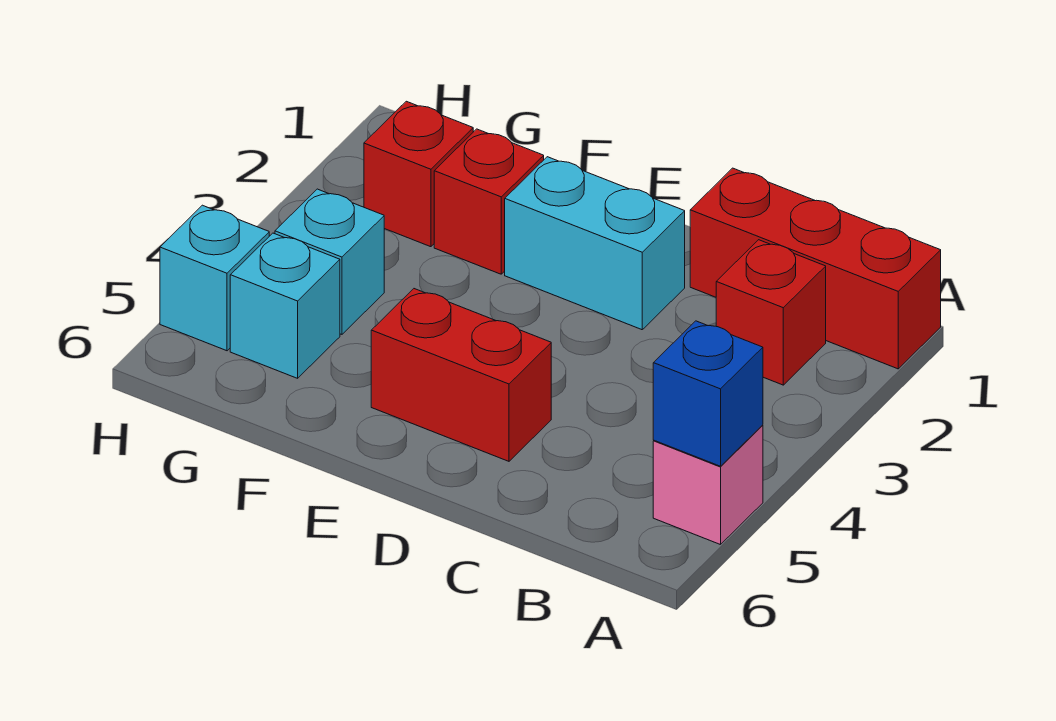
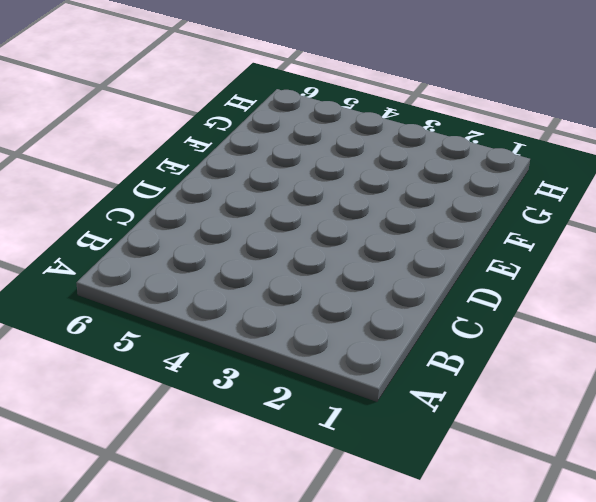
none -> red brick A1:C1 level 1
none -> pink brick A5 level 1

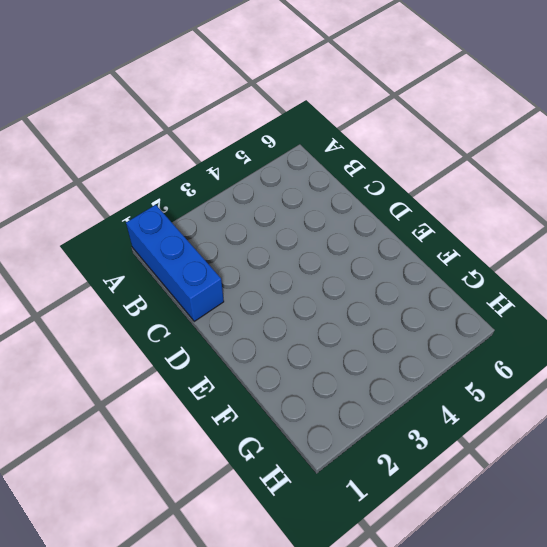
blue brick A1:C1 level 1 -> red brick A1:C1 level 1
none -> pink brick A5 level 1
none -> red brick B2 level 1

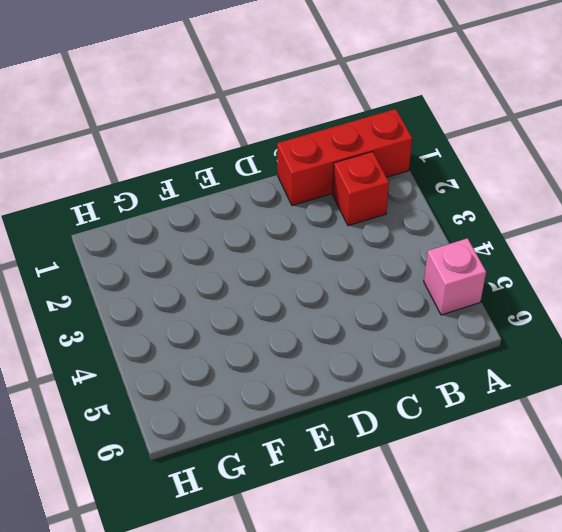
none -> cyan brick D2:E2 level 1
none -> red brick D5:E5 level 1

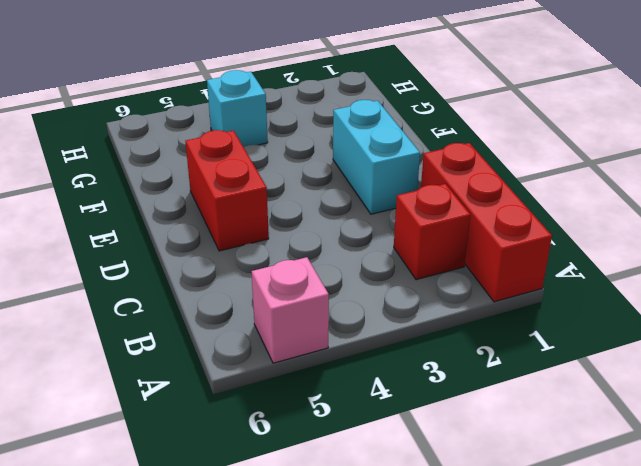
none -> red brick F2 level 1
none -> red brick G2 level 1

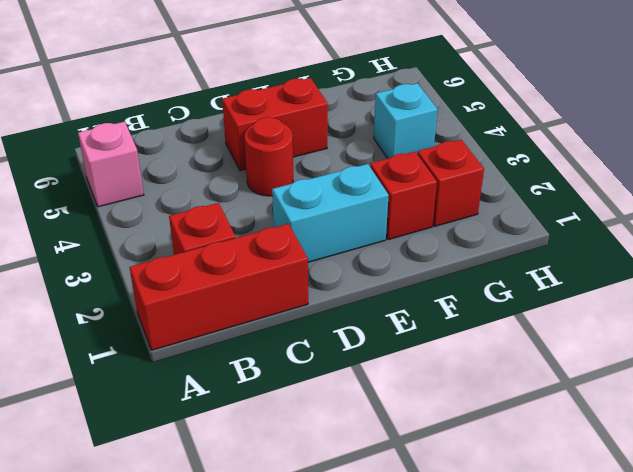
red round brick D4 level 1 -> none
none -> cyan brick G5 level 1
none -> cyan brick H5 level 1

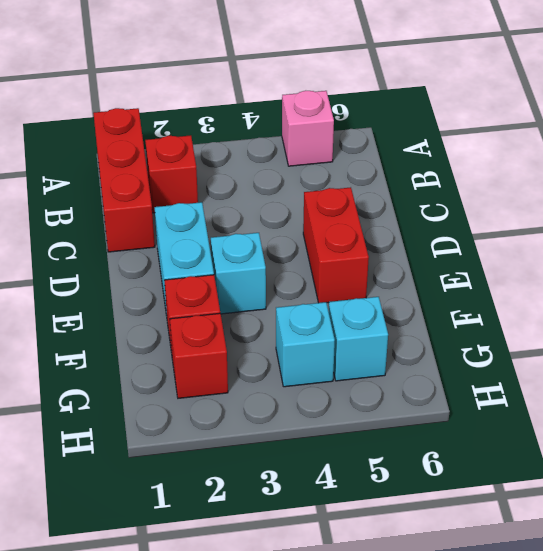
cyan brick E3 level 1 -> cyan brick H5 level 1
none -> blue brick A5 level 2

